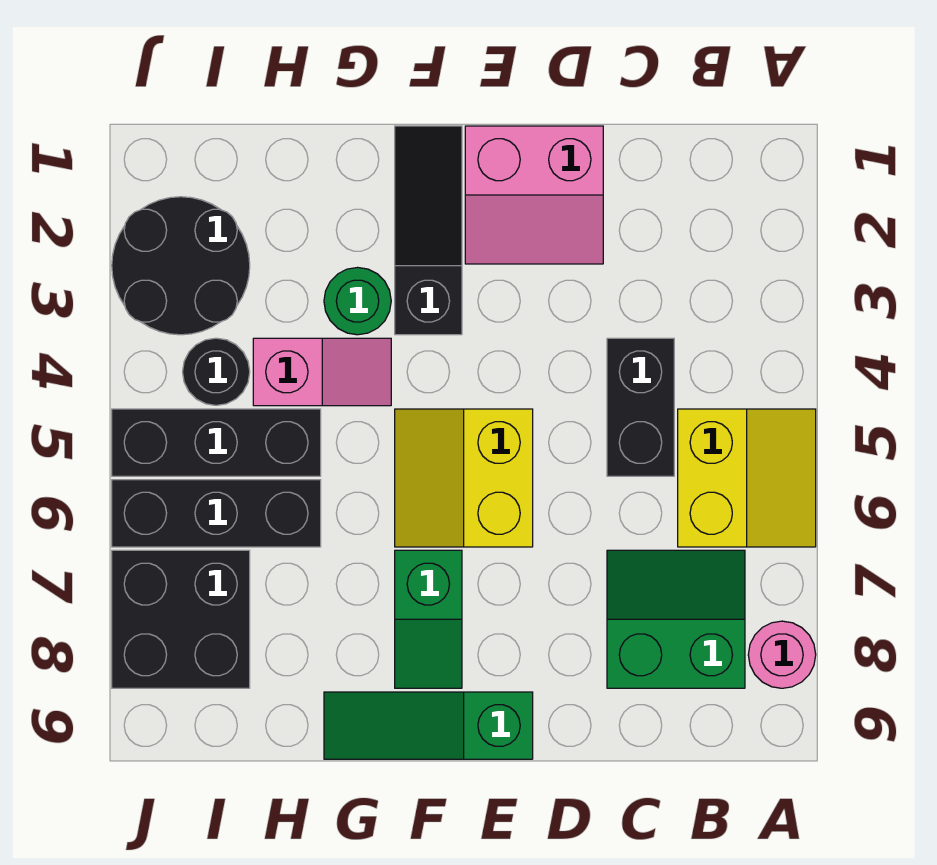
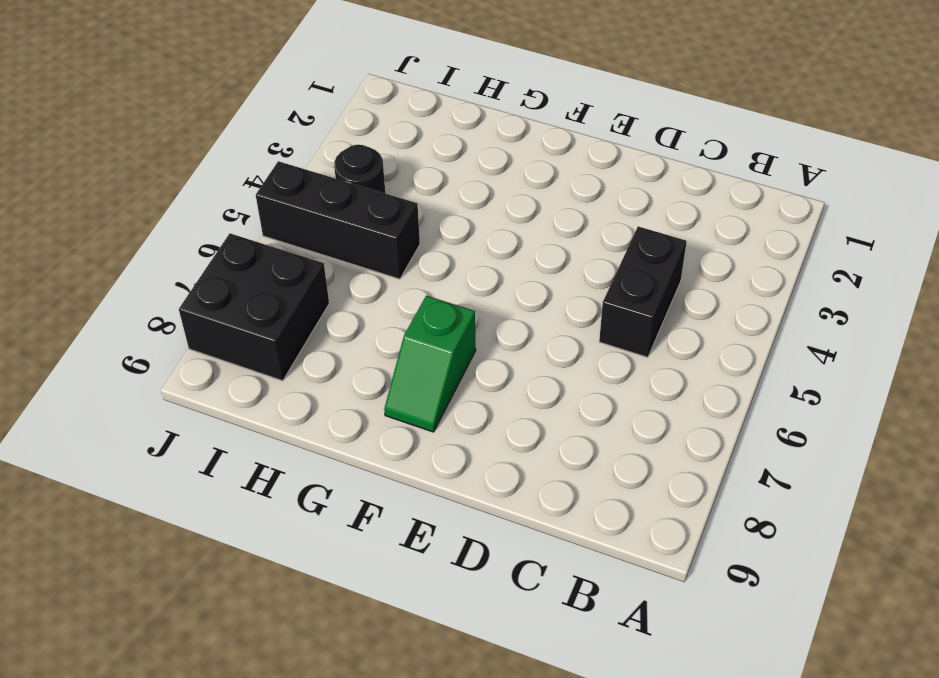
none -> yellow slope A5:B6 level 1 top B
none -> pink round brick A8 level 1
none -> green slope B7:C8 level 1 top 8

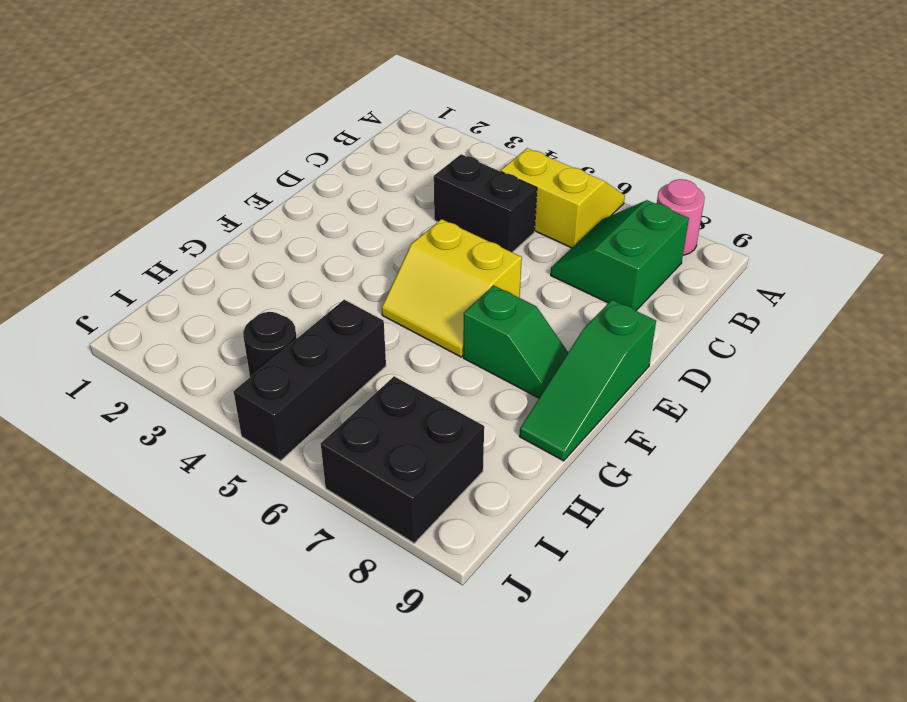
none -> pink slope D1:E2 level 1 top 1
none -> black slope F1:F3 level 1 top 3
none -> green round brick G3 level 1

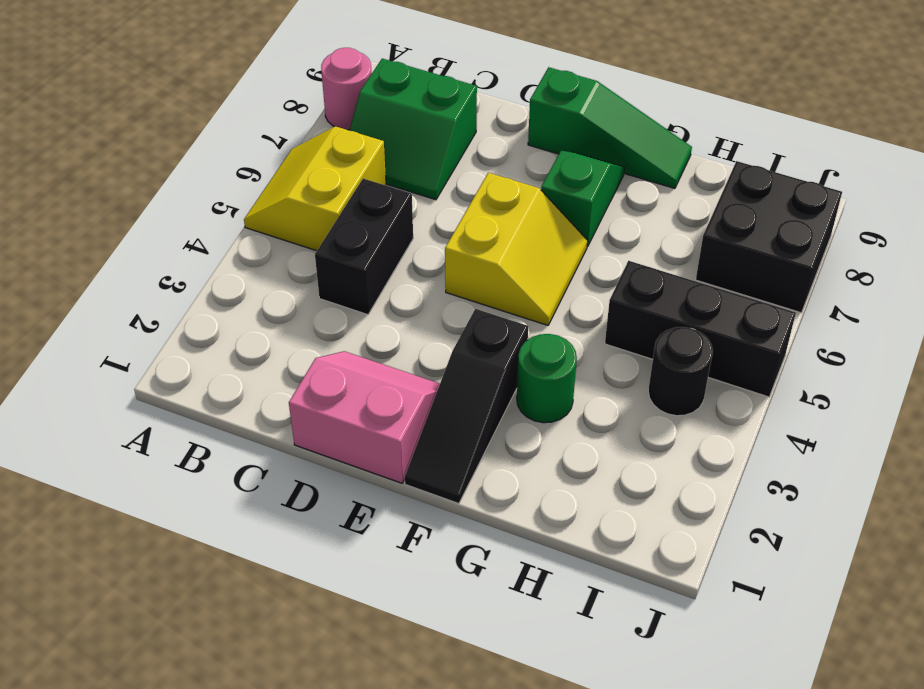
none -> pink slope G4:H4 level 1 top H
none -> black brick H6:J6 level 1
none -> black round brick I2:J3 level 1

